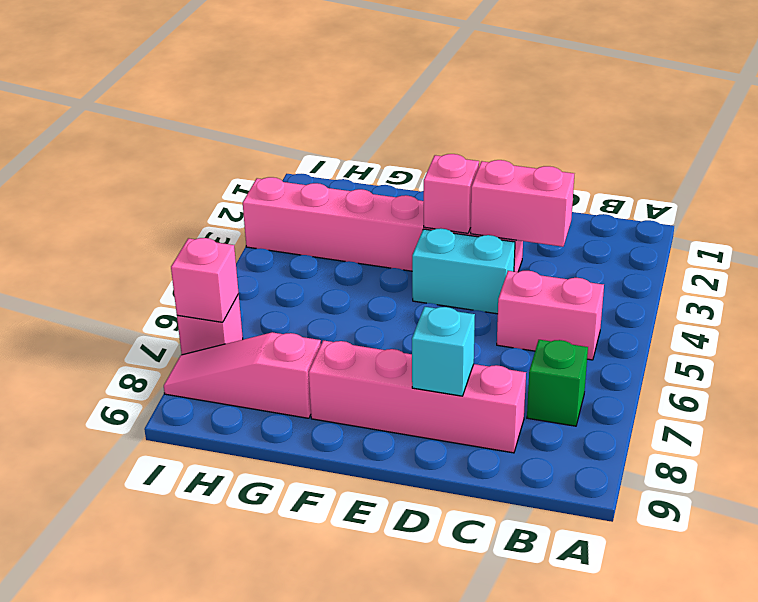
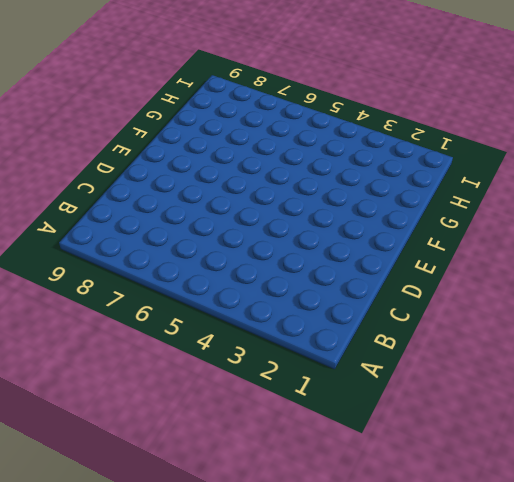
none -> pink brick B5:C5 level 1
none -> green brick B7 level 1

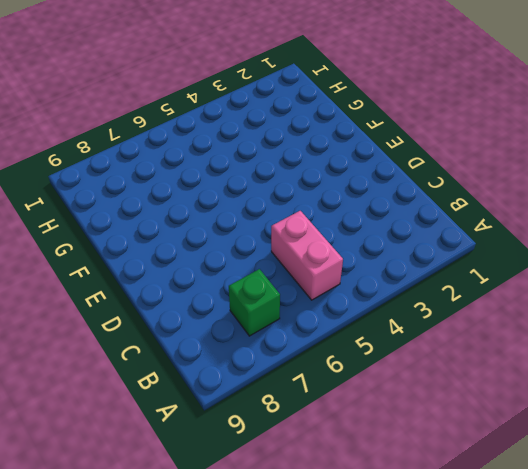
none -> pink brick C8:F8 level 1
none -> pink brick D3:I3 level 1

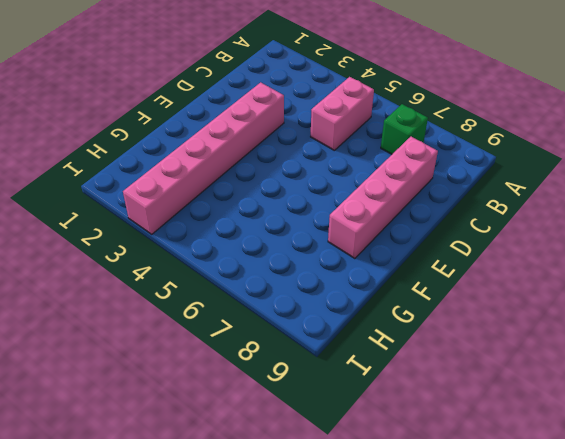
none -> cyan brick D4:E4 level 1
none -> pink slope G8:I8 level 1 top G

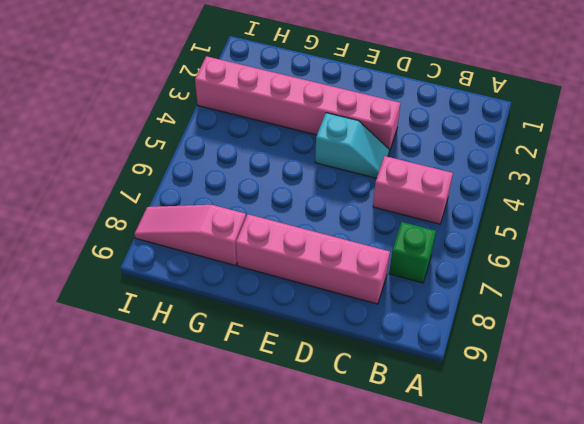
cyan slope D4:E4 level 1 top E -> cyan brick D4:E4 level 1
none -> pink brick I7 level 1
none -> pink brick C3:D3 level 2

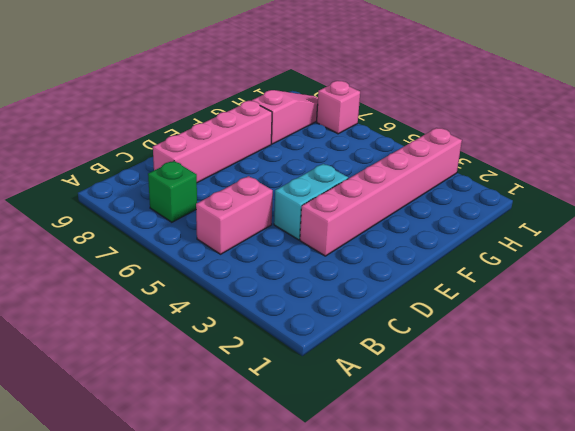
none -> pink brick C3:D3 level 2
none -> cyan brick D8 level 2

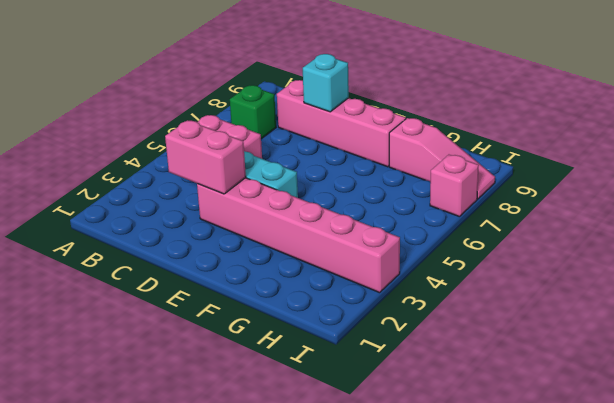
none -> pink brick E3 level 2
none -> pink brick I7 level 2

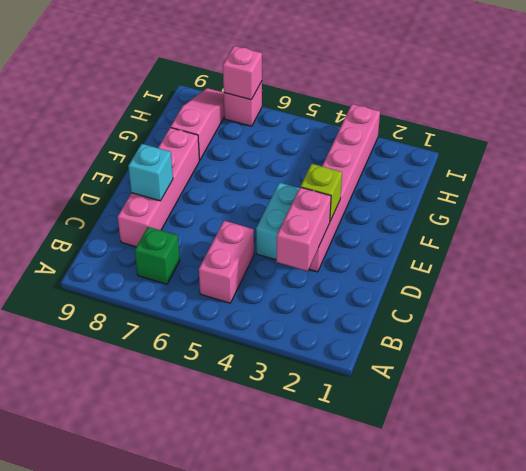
lime brick E3 level 2 -> pink brick E3 level 2

